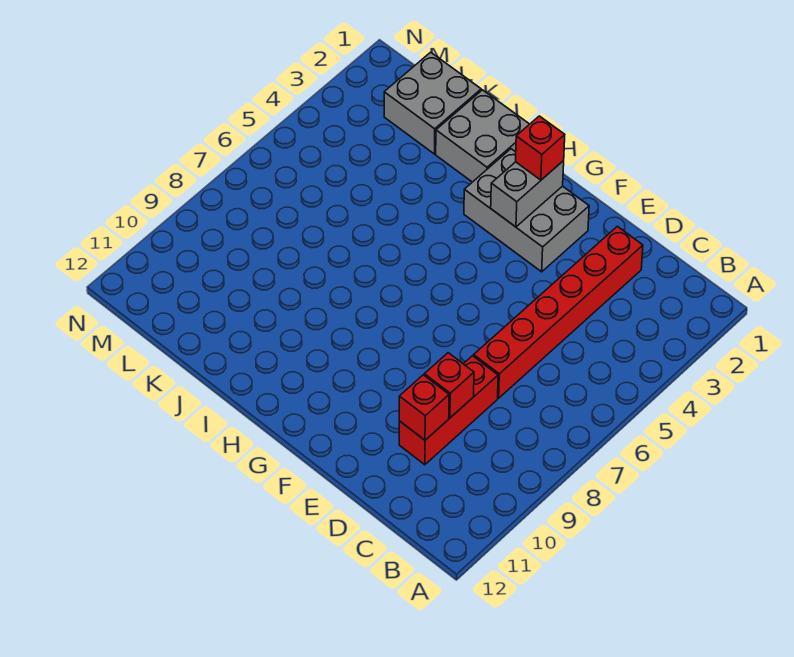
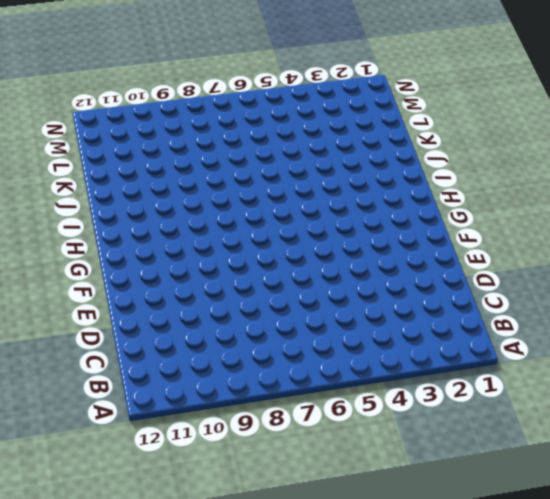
none -> red brick D2:D7 level 1
none -> red brick D8:D10 level 1

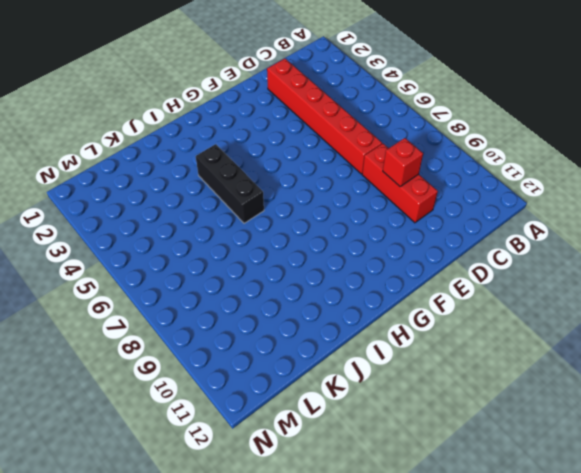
black brick I4:I6 level 1 -> none
none -> grey brick F2:H3 level 1
none -> grey brick I1:J2 level 1

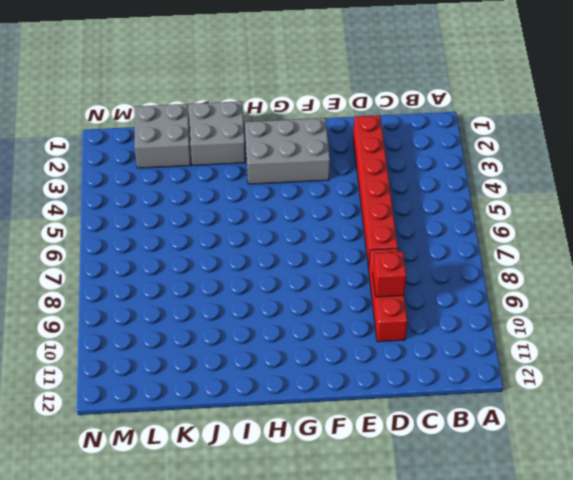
none -> red brick D10 level 2
none -> grey brick G2:G3 level 2

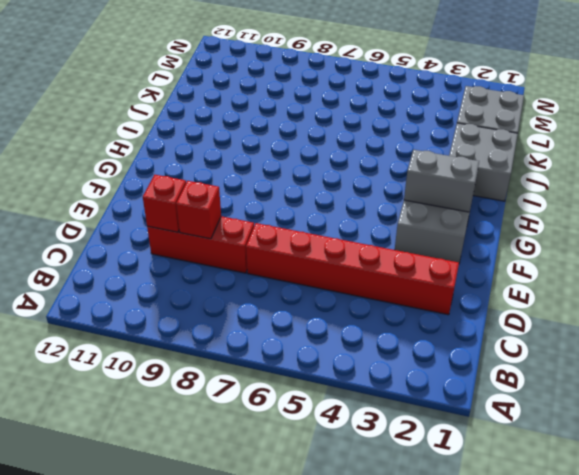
none -> red brick G2 level 3

